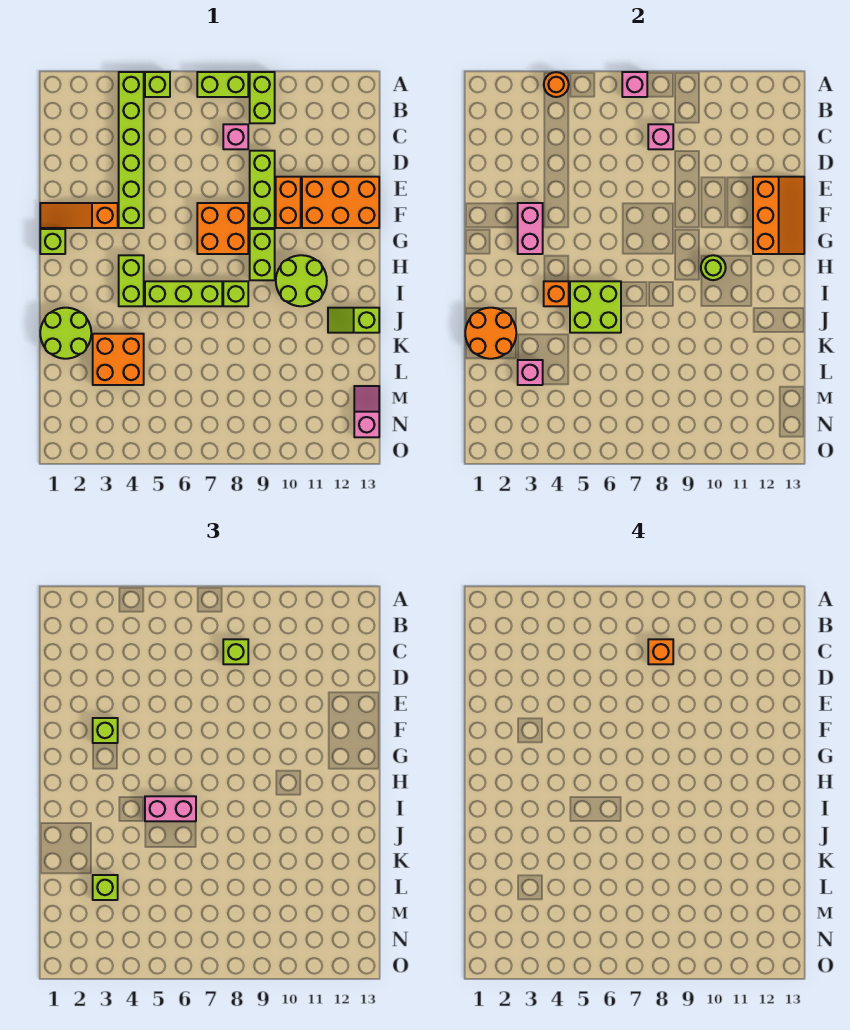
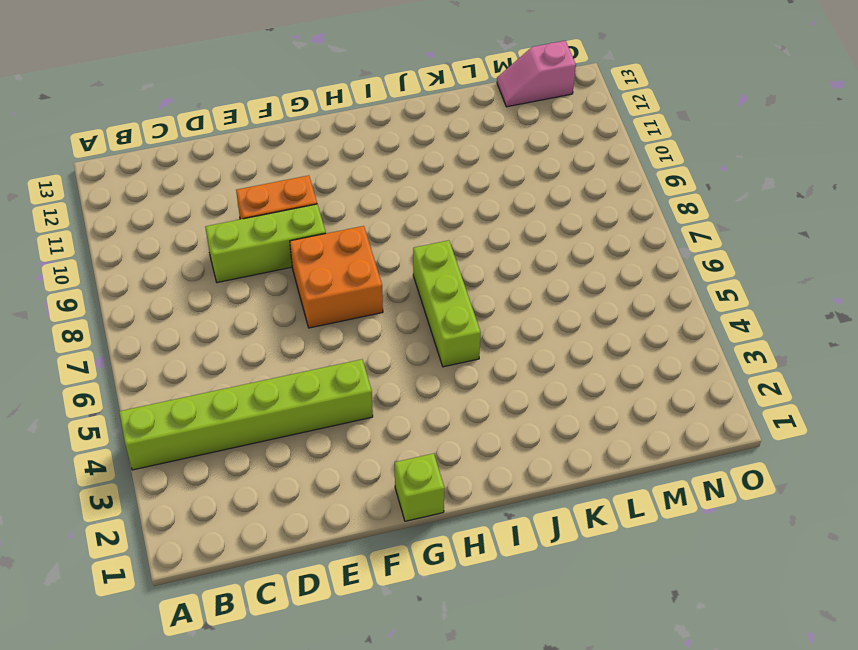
none -> lime brick A5 level 1
none -> lime brick A7:A8 level 1
none -> lime brick A9:B9 level 1
none -> pink brick C8 level 1

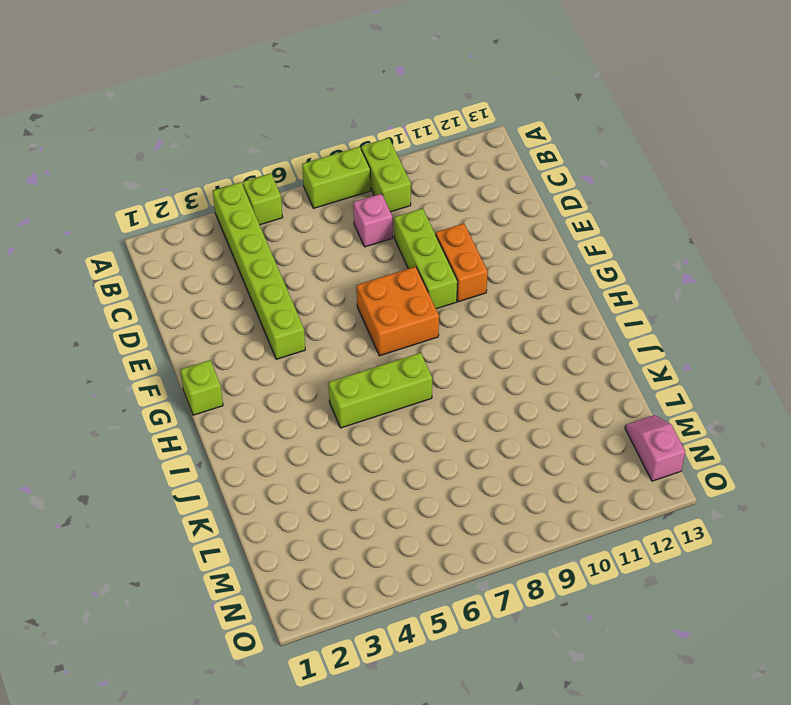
none -> orange brick E11:F13 level 1
none -> orange slope F1:F3 level 1 top 3
none -> lime brick G9:H9 level 1
none -> lime brick H4:I4 level 1

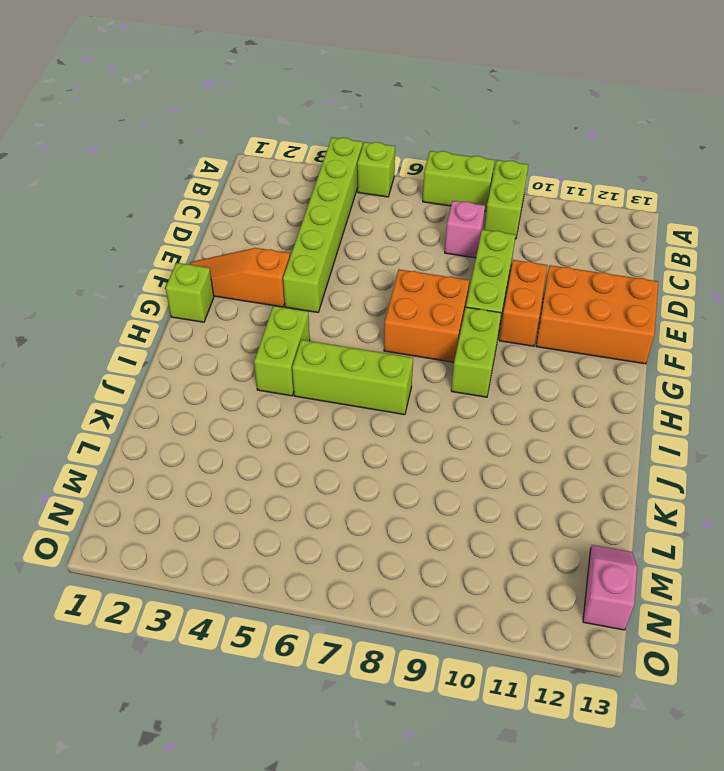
none -> lime round brick H10:I11 level 1
none -> lime brick I8 level 1
none -> lime round brick J1:K2 level 1
none -> lime slope J12:J13 level 1 top 13

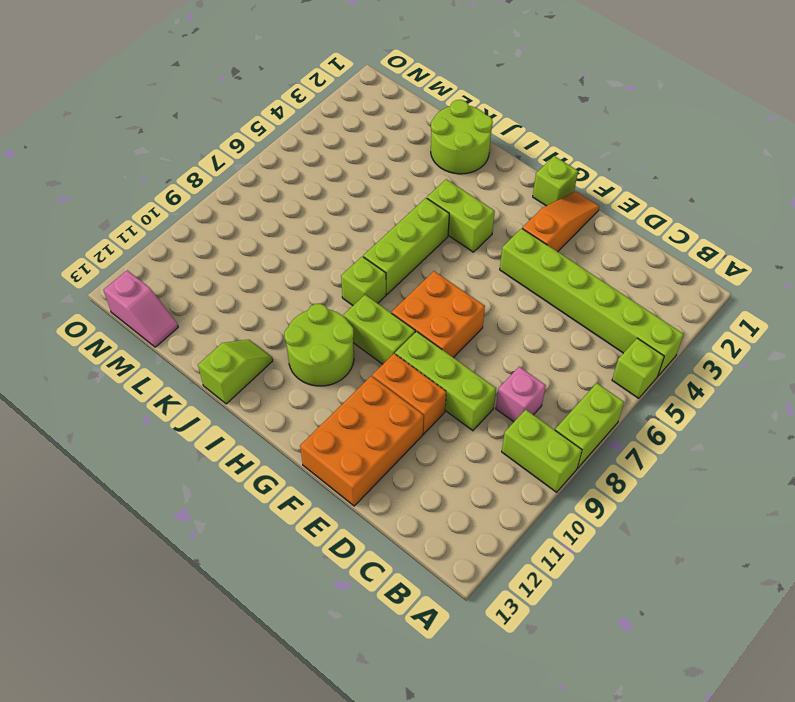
none -> orange brick K3:L4 level 1
none -> orange round brick A4 level 2
none -> pink brick A7 level 2
none -> pink brick C8 level 2

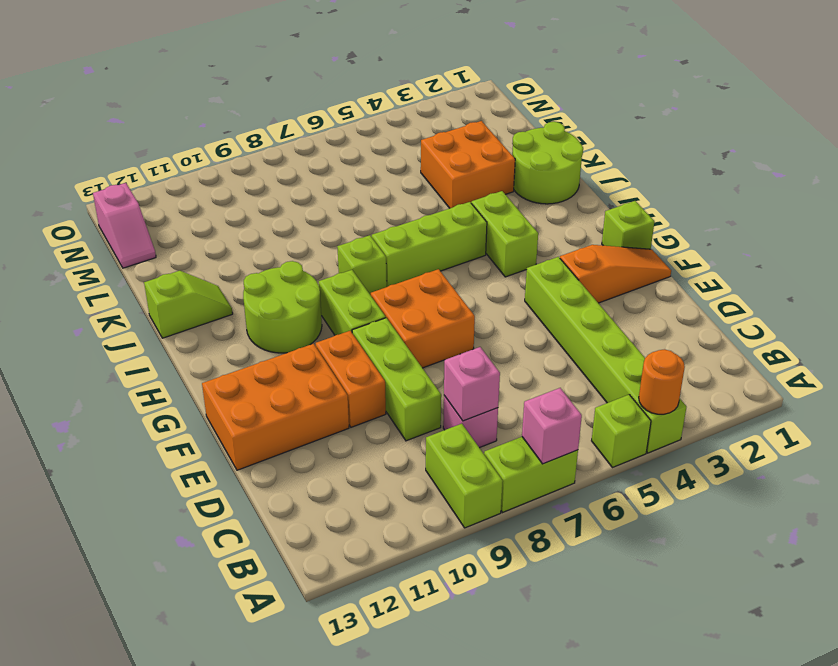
none -> orange slope E12:G13 level 2 top 12
none -> pink brick F3:G3 level 2
none -> lime round brick H10 level 2
none -> orange brick I4 level 2

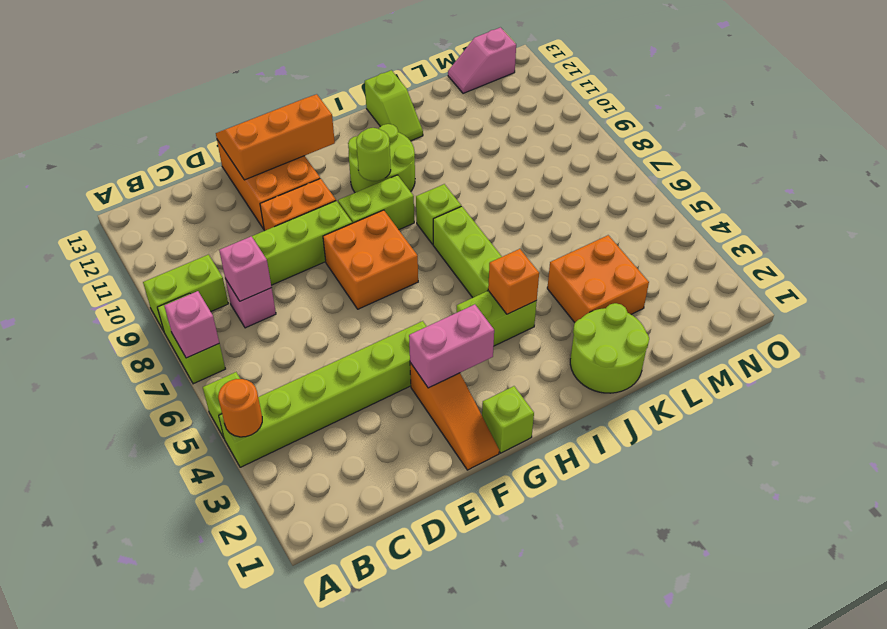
none -> lime brick I5:J6 level 2
none -> orange round brick J1:K2 level 2
none -> pink brick L3 level 2
none -> lime brick C8 level 3

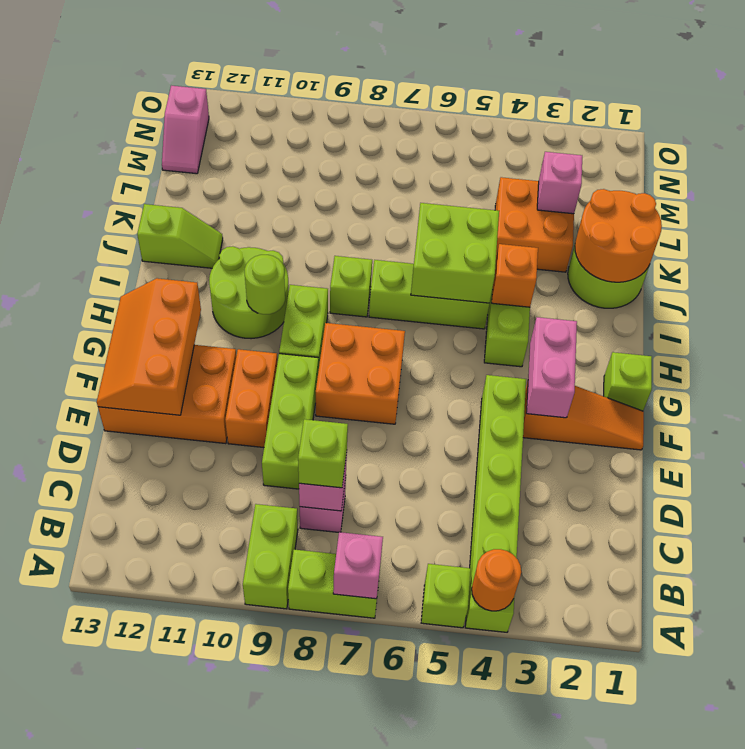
none -> lime brick F3 level 3
none -> pink brick I5:I6 level 3
none -> lime brick L3 level 3
none -> orange brick C8 level 4

